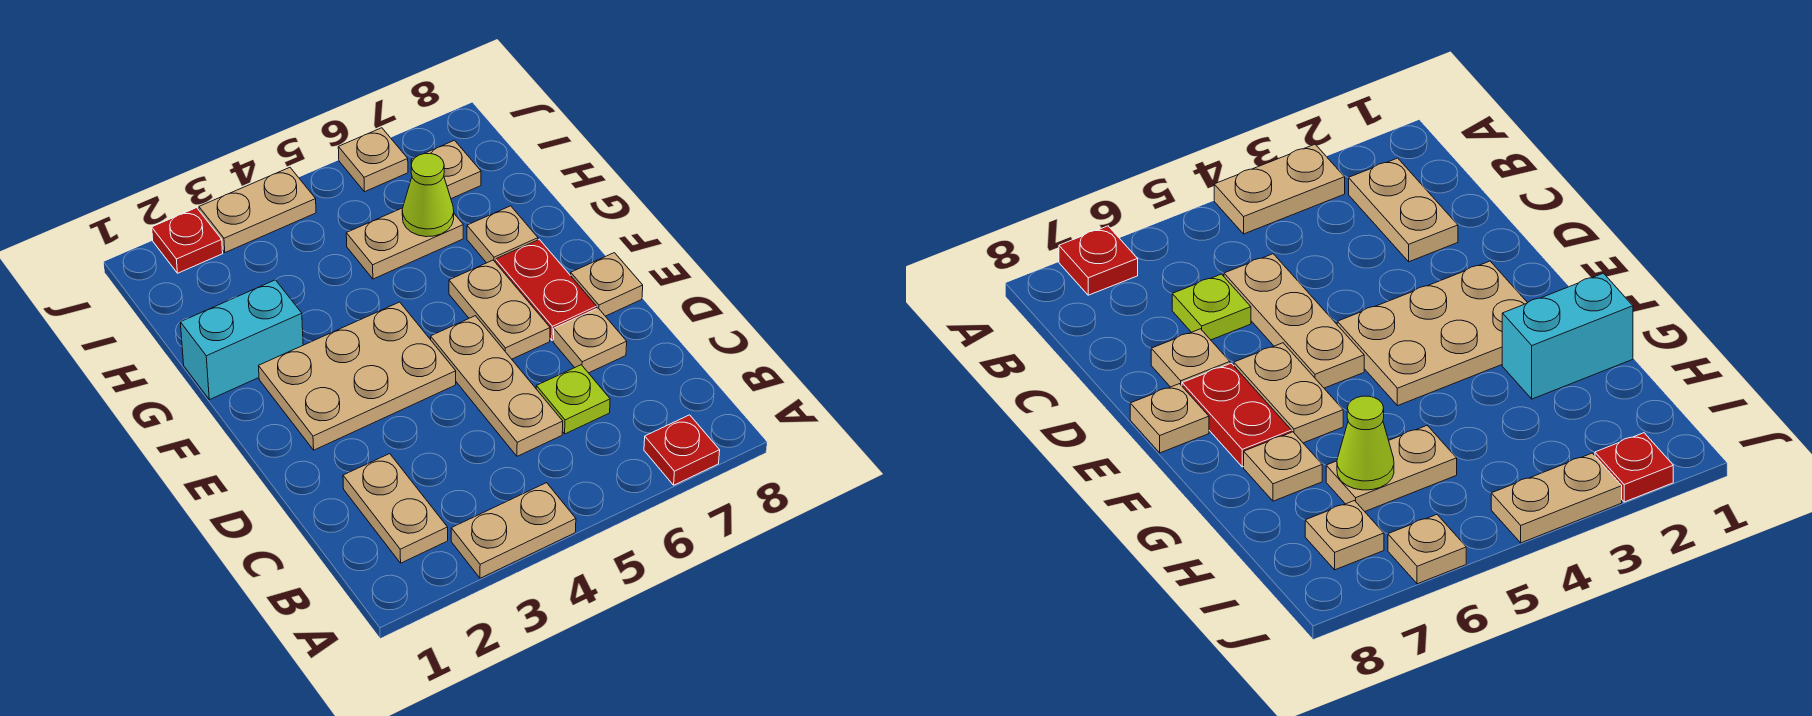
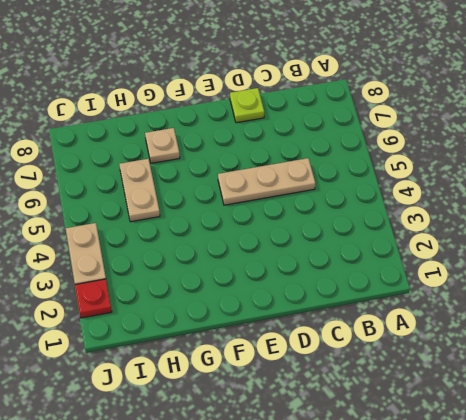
lime plate D8 level 1 -> lime plate C6 level 1
none -> tan plate A3:A4 level 1
none -> red plate A7 level 1
none -> tan plate B2:C2 level 1

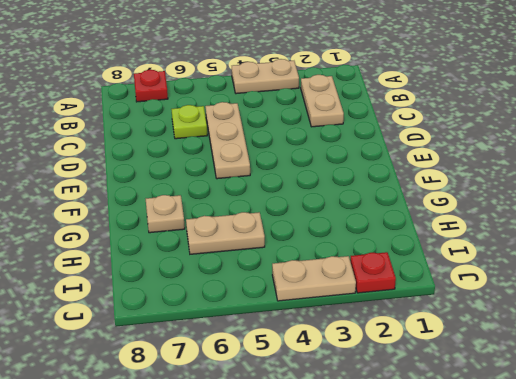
none -> tan plate D7 level 1
none -> tan plate E2:F4 level 1
none -> tan plate E6:F6 level 1

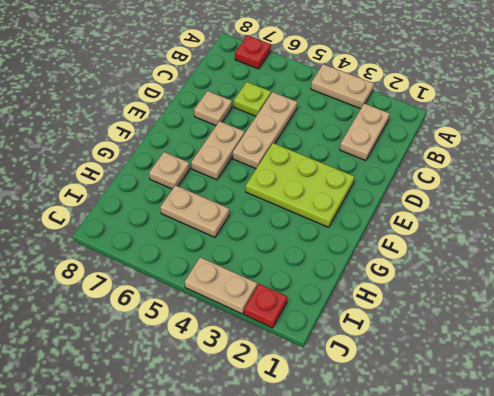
lime plate E2:F4 level 1 -> tan plate E2:F4 level 1
none -> red plate E7:F7 level 1
none -> tan plate E8 level 1
none -> cyan brick G1:G2 level 1

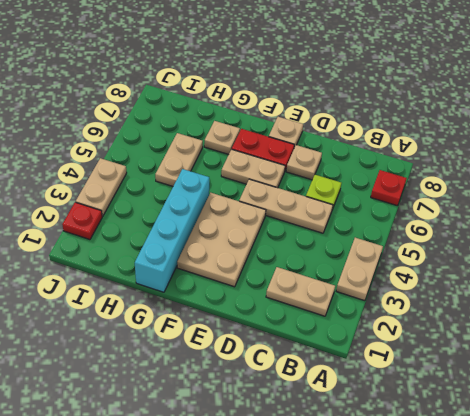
cyan brick G1:G4 level 1 -> cyan brick G1:G2 level 1
none -> tan plate I7 level 1
none -> tan plate J6 level 1
none -> lime cone H6 level 2

